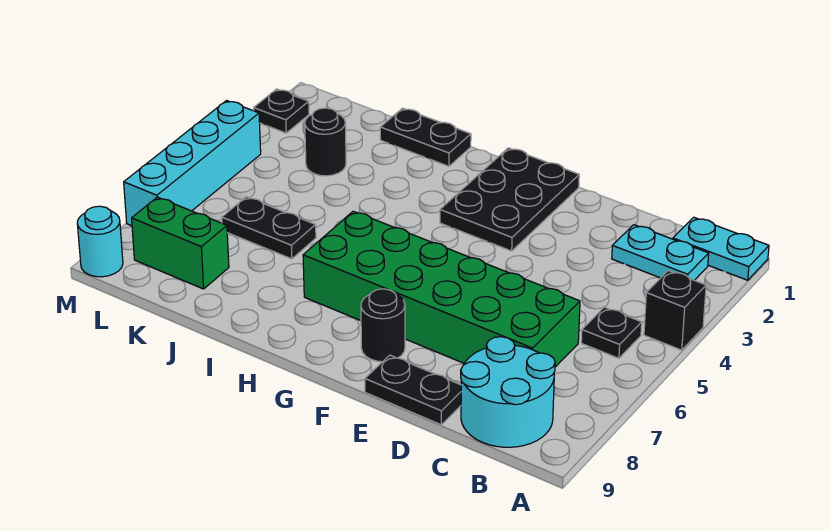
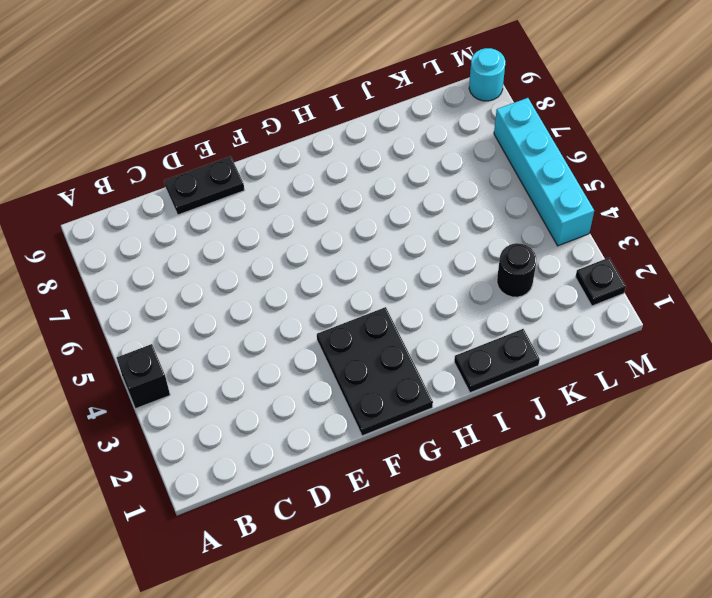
none -> cyan plate A1:B1 level 1
none -> cyan plate B2:C2 level 1
none -> black plate B5 level 1

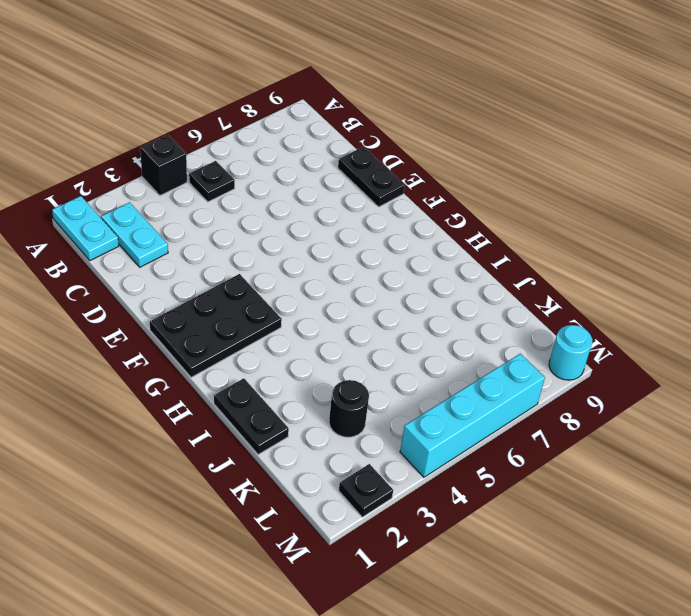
none -> cyan round brick B8:C9 level 1
none -> green brick C6:H7 level 1
none -> black round brick F8 level 1

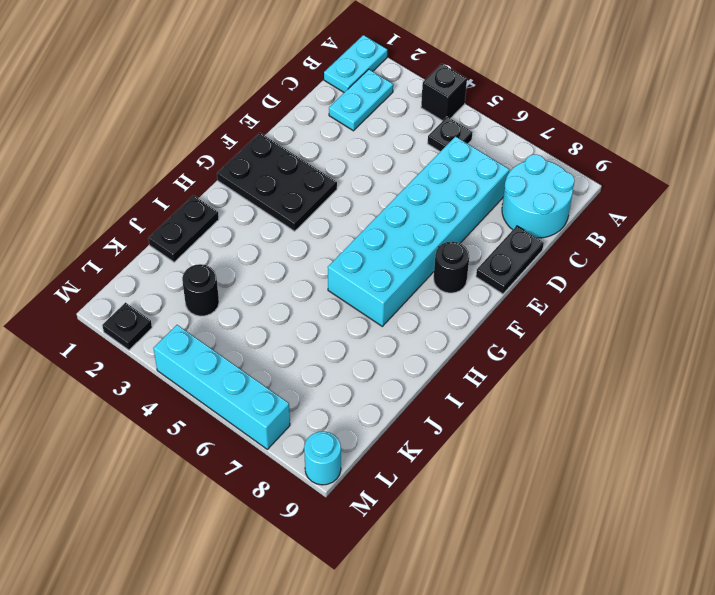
cyan brick C6:H7 level 1 -> green brick C6:H7 level 1
none -> black plate J6:K6 level 1
none -> green brick K8:L8 level 1

